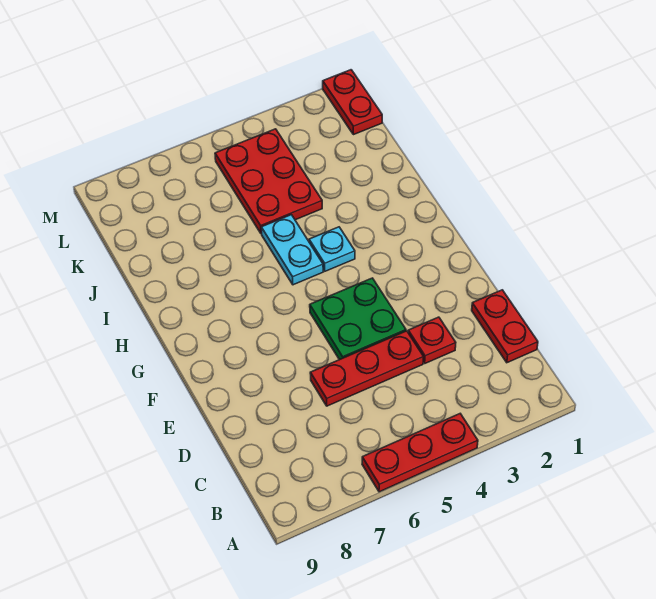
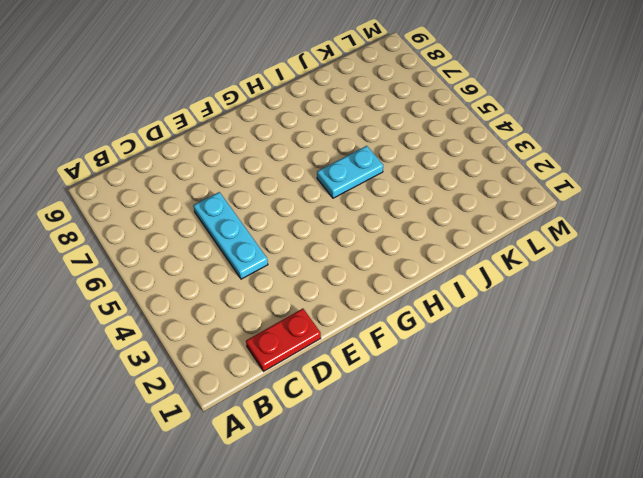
cyan plate D4:D6 level 1 -> red plate D4:D6 level 1
none -> red plate A4:A6 level 1
none -> red plate D3 level 1

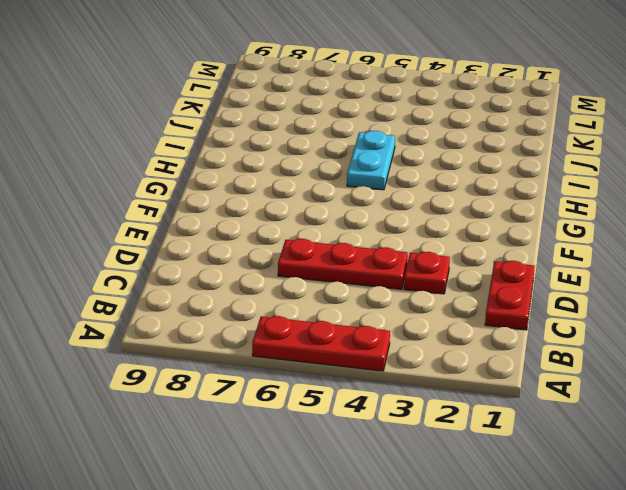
none -> green plate E4:F5 level 1
none -> cyan plate H4 level 1

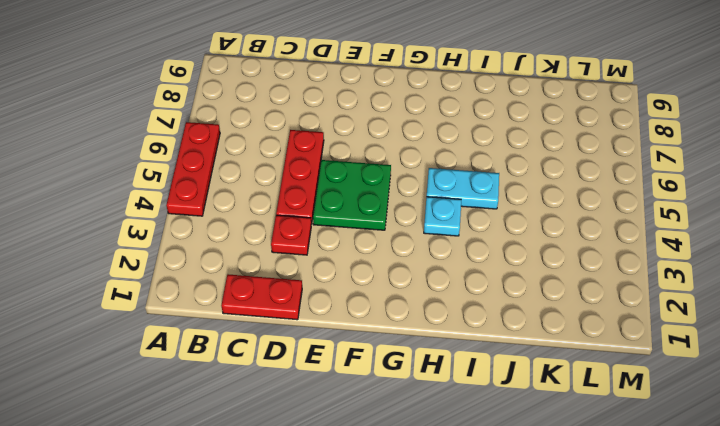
none -> red plate J4:L5 level 1
none -> red plate L1:M1 level 1

